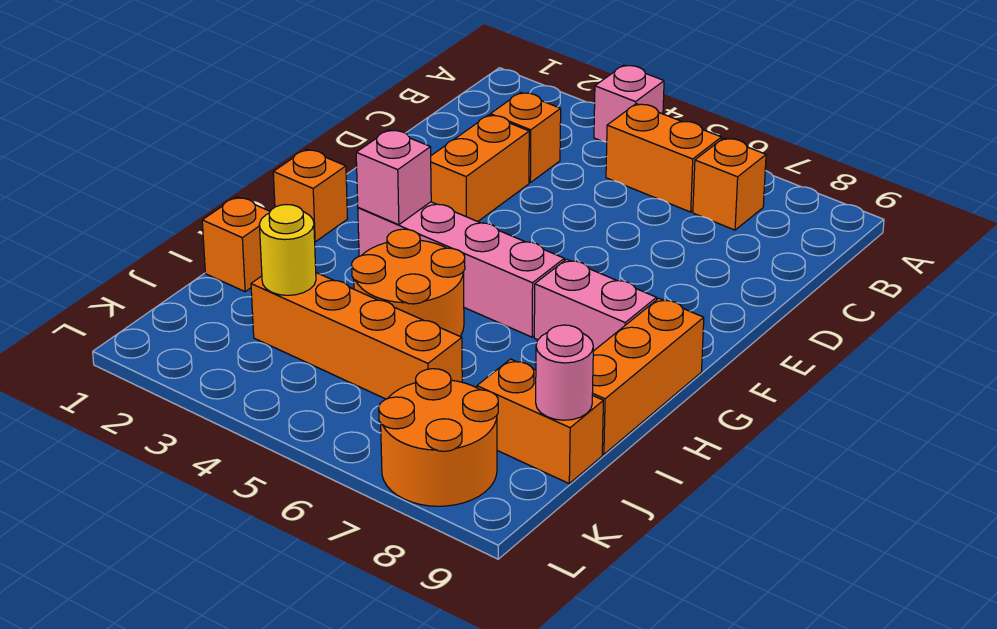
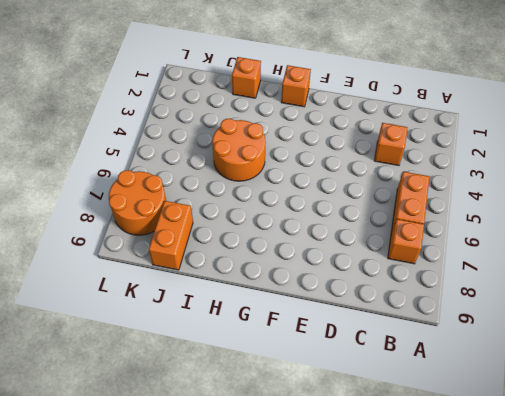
none -> pink brick A4 level 1
none -> orange brick D3:E3 level 1
none -> pink brick G3:G6 level 1

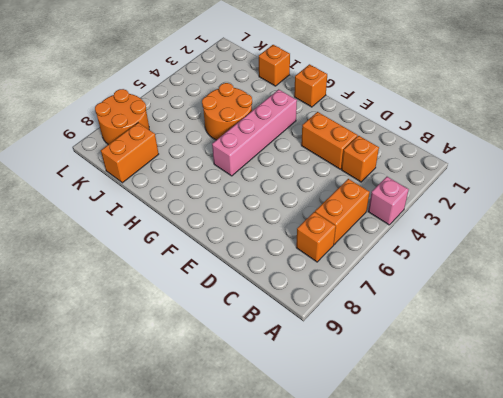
none -> pink brick G7:G8 level 1
none -> orange brick G9:I9 level 1
none -> orange brick J3:J6 level 1

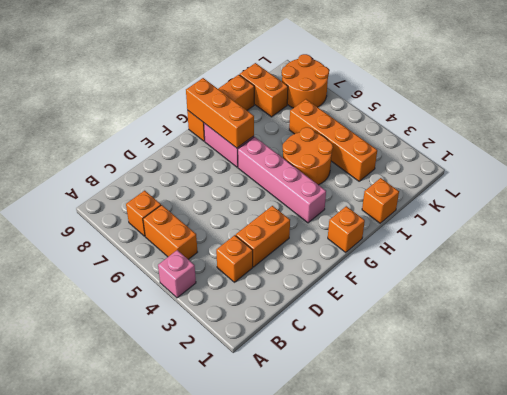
orange brick G7:G9 level 2 -> none
none -> pink brick G3 level 2
none -> yellow round brick J3 level 2
none -> pink round brick J9 level 2

